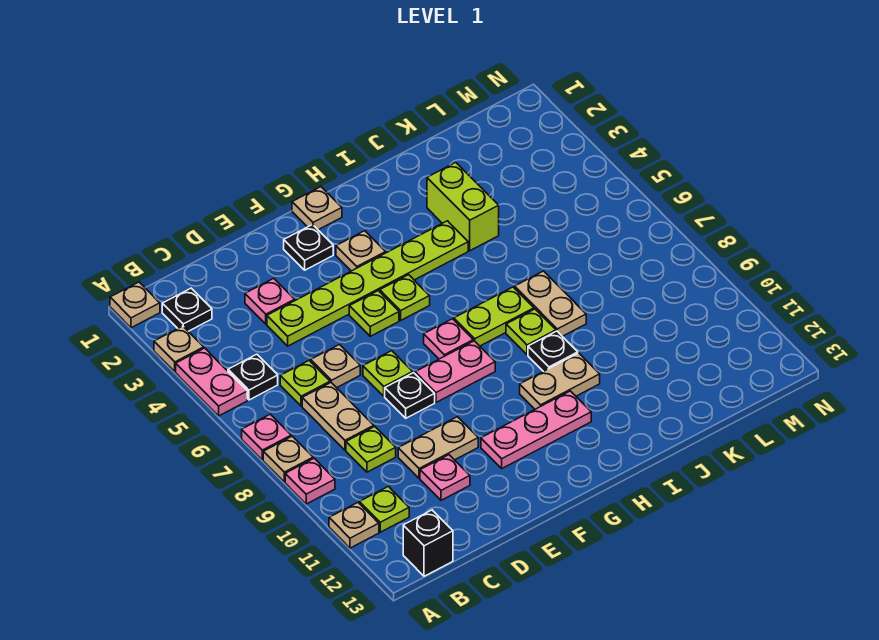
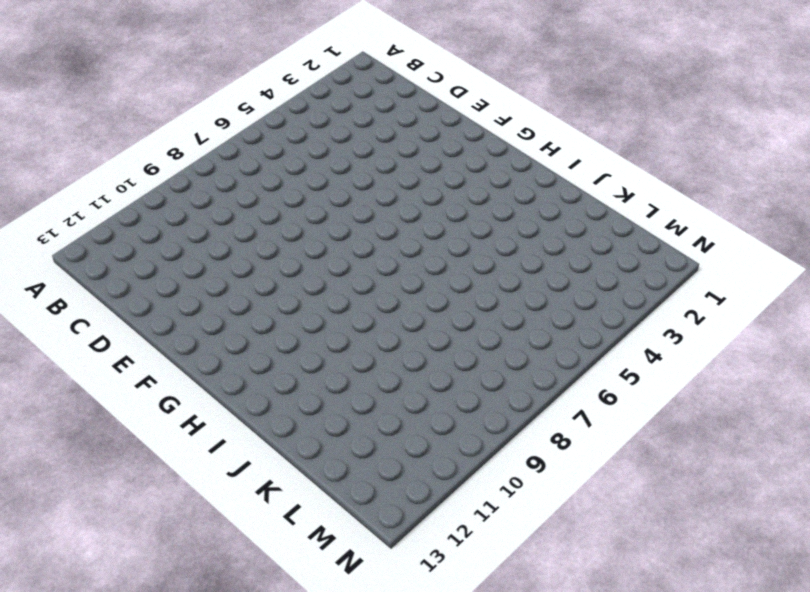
none -> tan plate A1 level 1
none -> tan plate A3 level 1
none -> pink plate A4:A5 level 1
none -> pink plate A7 level 1

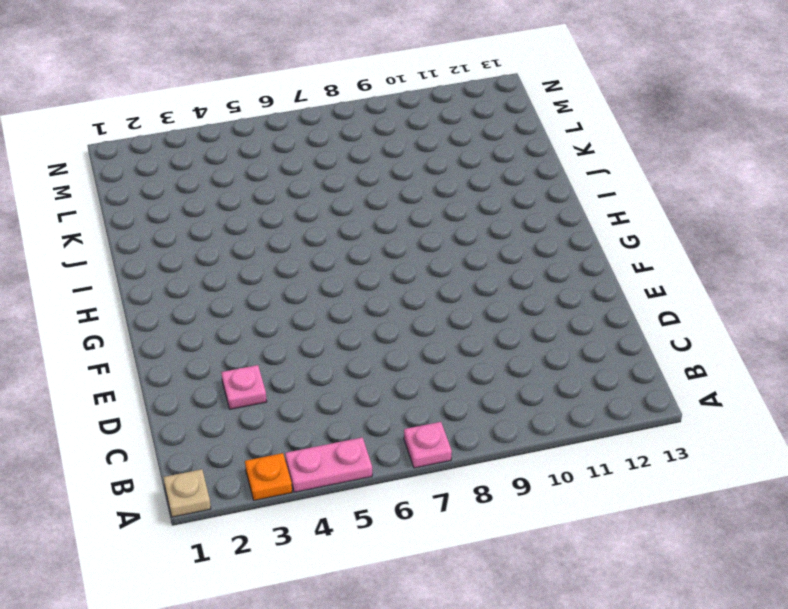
orange plate A3 level 1 -> tan plate A3 level 1
none -> tan plate A8 level 1
none -> pink plate A9 level 1
none -> tan plate A11 level 1
none -> black plate B2 level 1

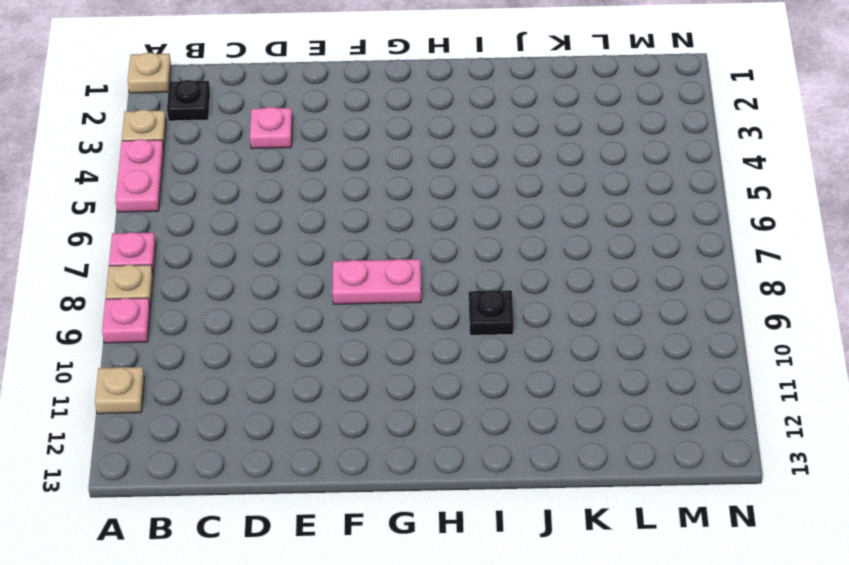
none -> black plate B5 level 1
none -> lime plate B11 level 1
none -> black brick B13 level 1
none -> lime plate C6 level 1

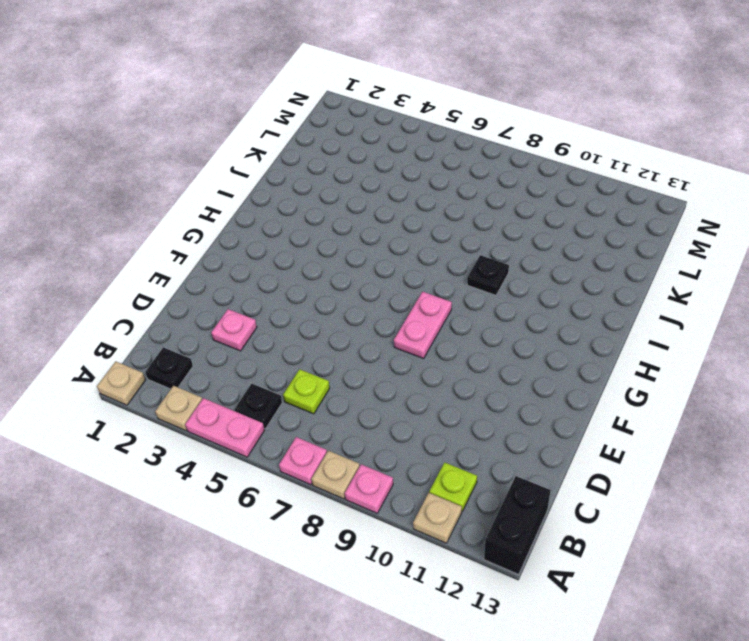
black brick A13:B13 level 1 -> black brick B13 level 1
none -> tan plate C7:C8 level 1
none -> lime plate C9 level 1
none -> lime plate D4:I4 level 1
none -> tan plate D6 level 1

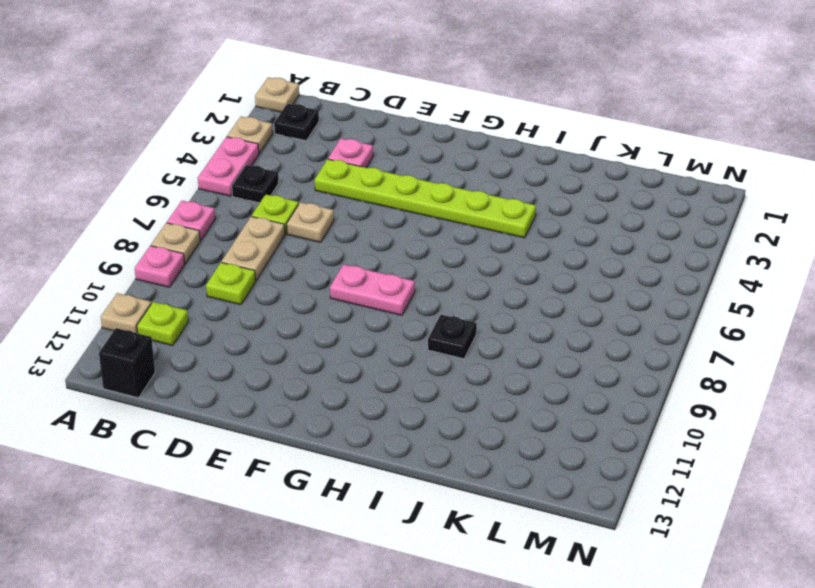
none -> tan plate D10:E10 level 1
none -> pink plate D11 level 1
none -> lime plate E7 level 1
none -> black plate E8 level 1

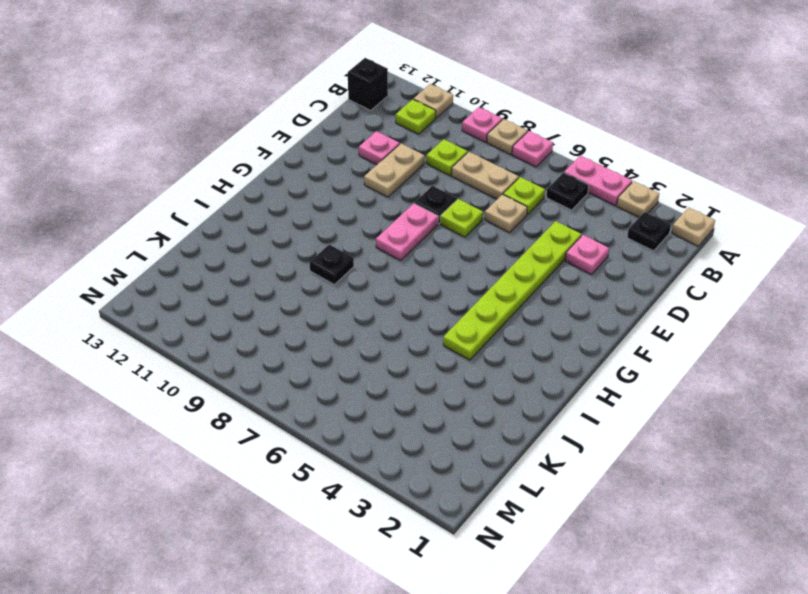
none -> black plate F2 level 1
none -> lime plate F5 level 1
none -> pink plate F11:H11 level 1
none -> tan plate G1 level 1

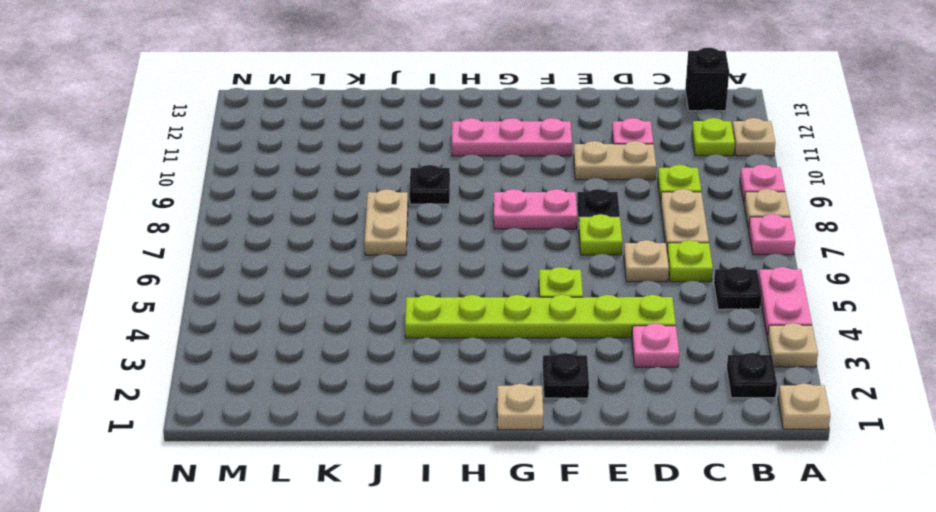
none -> tan plate G3 level 1
none -> lime plate G5 level 1
none -> pink plate G7 level 1
none -> lime plate H7:I7 level 1

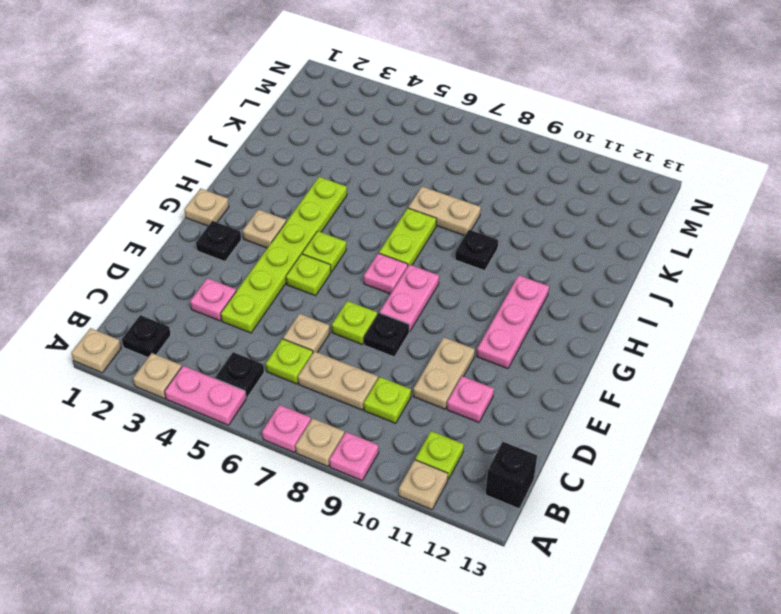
none -> tan plate H10:I10 level 1
none -> lime plate I8 level 1
none -> lime brick J3:J4 level 1

